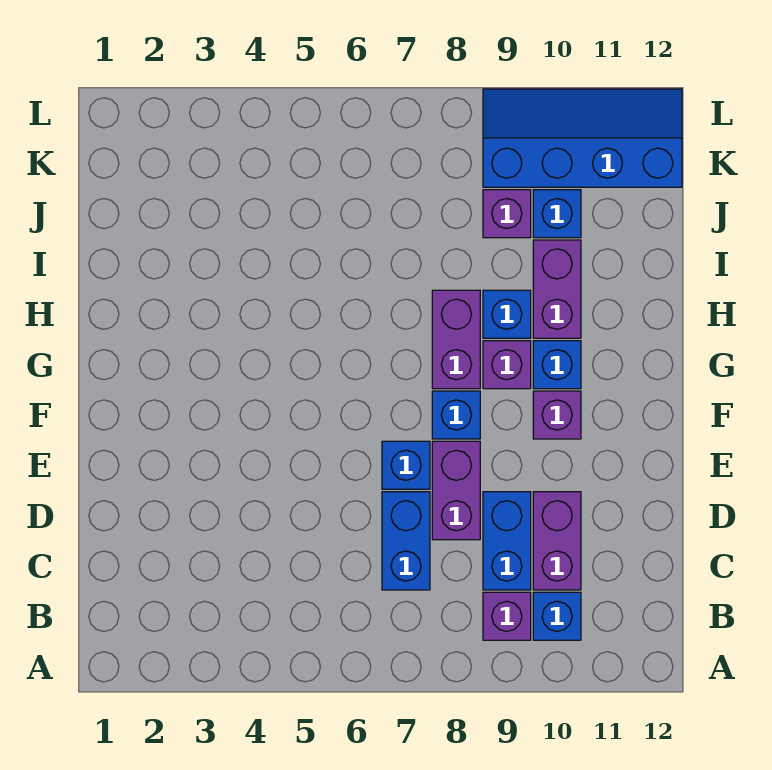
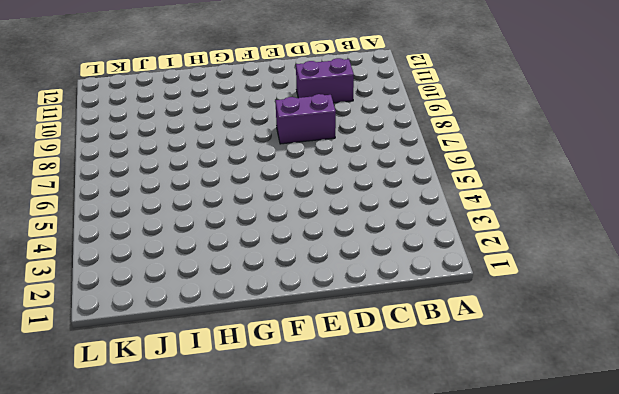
none -> purple brick B9 level 1
none -> blue brick B10 level 1
none -> blue brick C7:D7 level 1

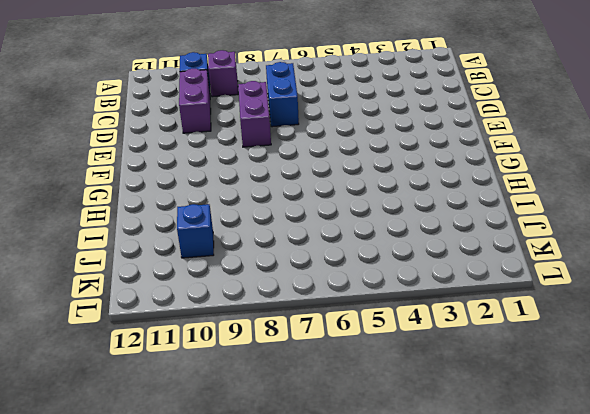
none -> blue brick C9:D9 level 1
none -> blue brick E7 level 1
none -> blue brick F8 level 1

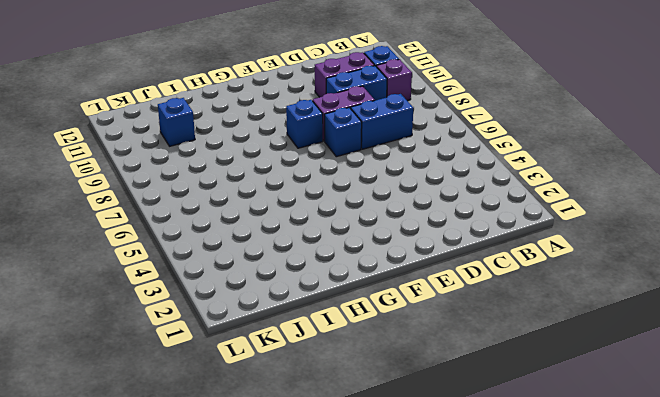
none -> purple brick F10 level 1
none -> purple brick G8:H8 level 1
none -> purple brick G9 level 1

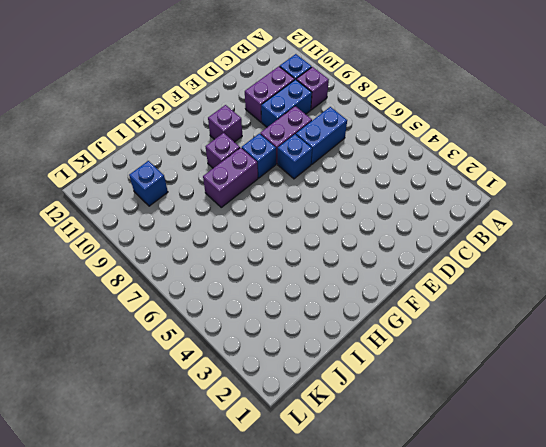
none -> blue brick G10 level 1
none -> blue brick H9 level 1
none -> purple brick H10:I10 level 1

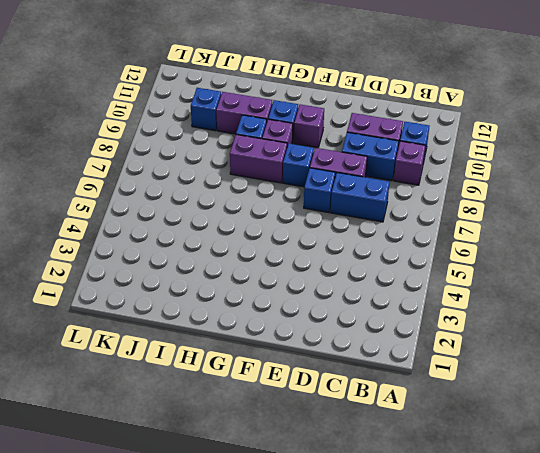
none -> purple brick J9 level 1
none -> blue slope K9:L12 level 1 top K

